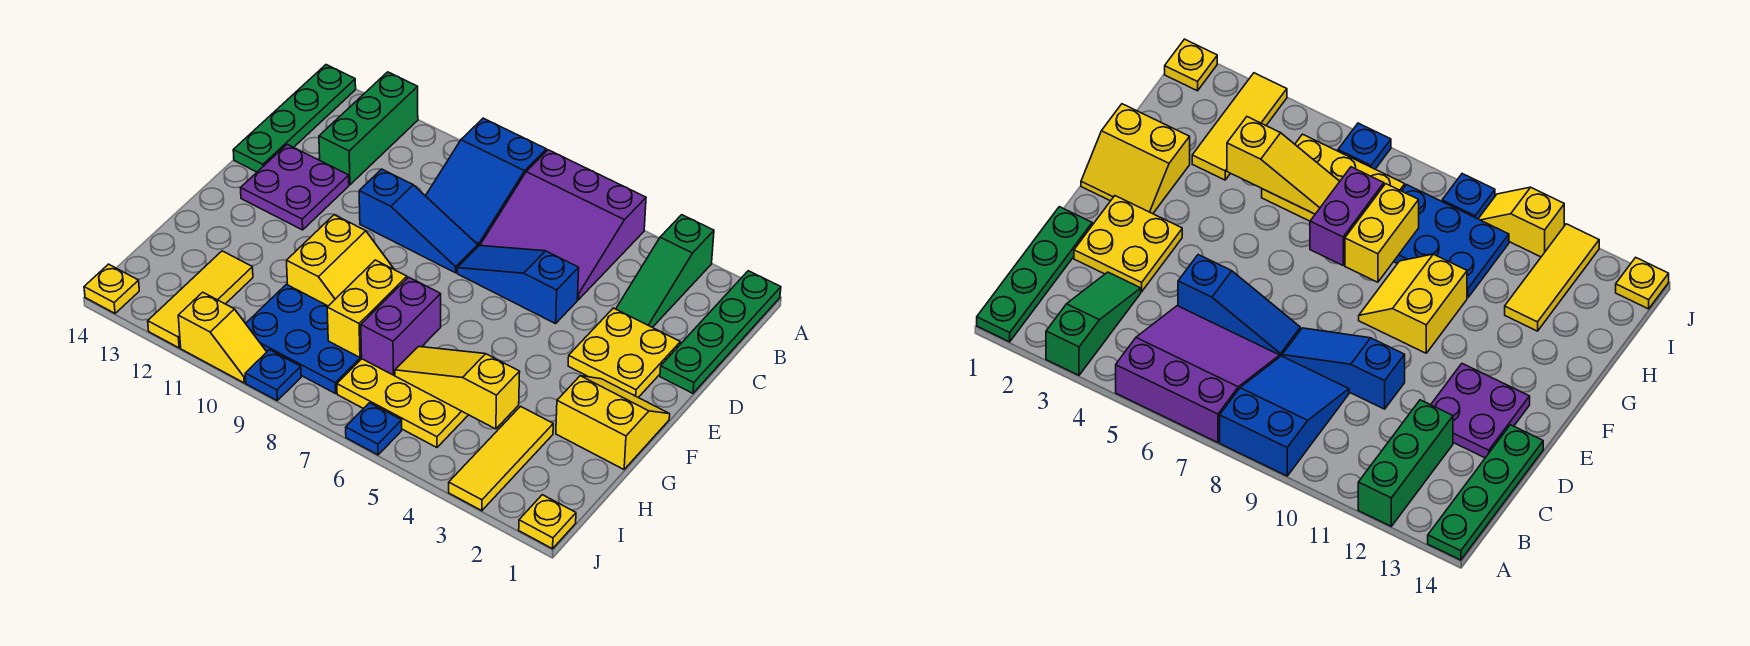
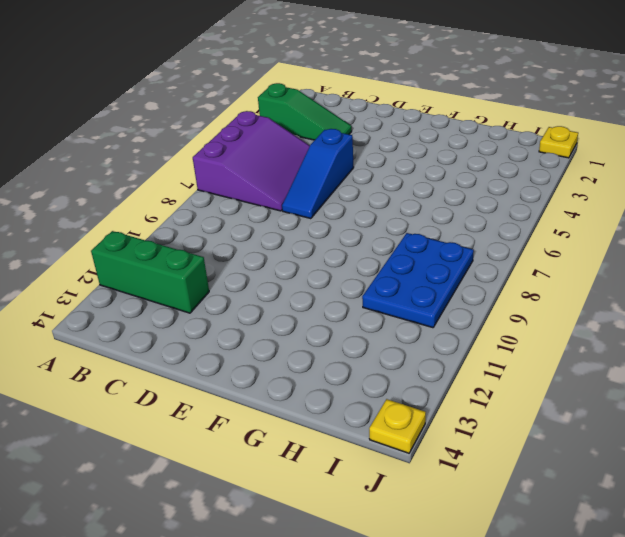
none -> green plate A1:D1 level 1
none -> blue slope A8:C9 level 1 top A
none -> green plate A14:D14 level 1

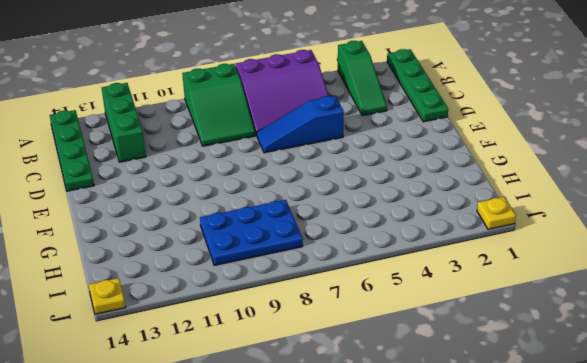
green slope A8:C9 level 1 top A -> blue slope A8:C9 level 1 top A
none -> yellow plate D2:E3 level 1
none -> blue slope D8:D10 level 1 top 10
none -> purple plate D12:E13 level 1

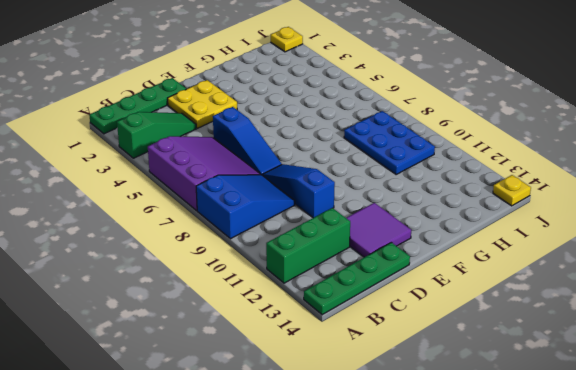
purple tile D12:E13 level 1 -> purple plate D12:E13 level 1
none -> yellow slope F1:G2 level 1 top G
none -> yellow slope F9:G10 level 1 top 10
none -> yellow tile H3:J3 level 1

